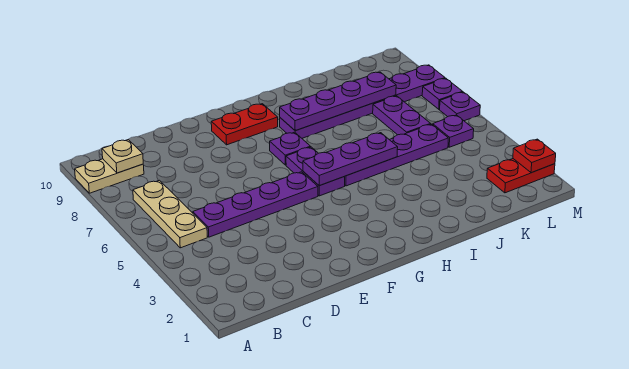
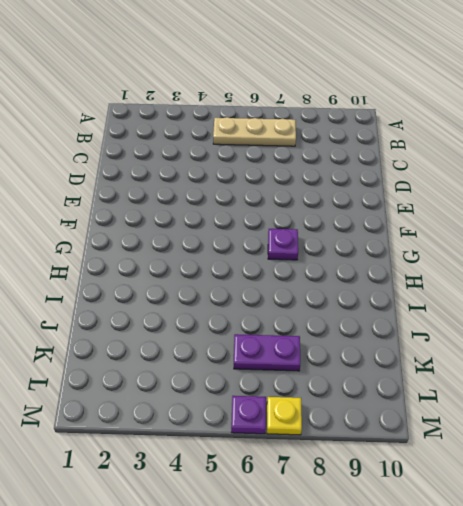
yellow plate M7 level 1 -> purple plate M7 level 1
none -> tan plate A9:B9 level 1
none -> purple plate C5:F5 level 1
none -> red plate F9:G9 level 1

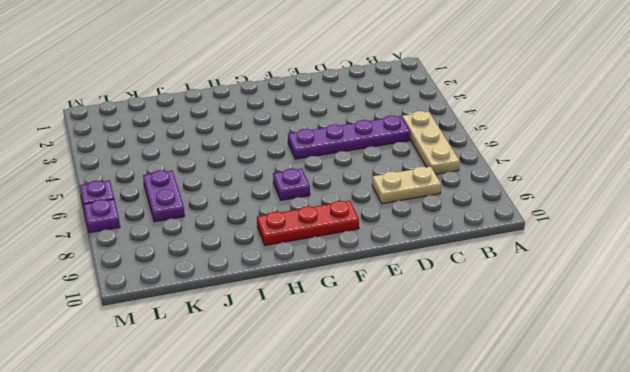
tan plate C8:D8 level 1 -> tan plate A9:B9 level 1
red plate F9:H9 level 1 -> red plate F9:G9 level 1
none -> purple plate G5:G6 level 1
none -> purple plate H5:K5 level 1
none -> purple plate H8:M8 level 1

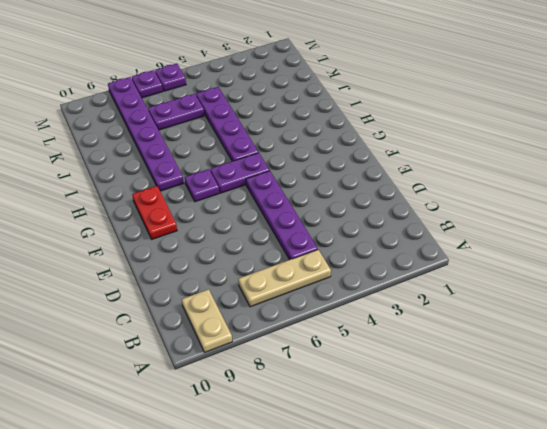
none -> red plate L2:M2 level 1
none -> purple plate L5 level 1
none -> tan plate B9 level 2

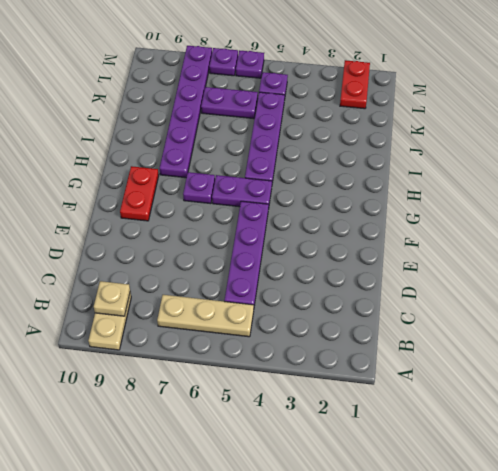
none -> purple plate G5:I5 level 2
none -> purple plate H8:K8 level 2
none -> red plate M2 level 2

